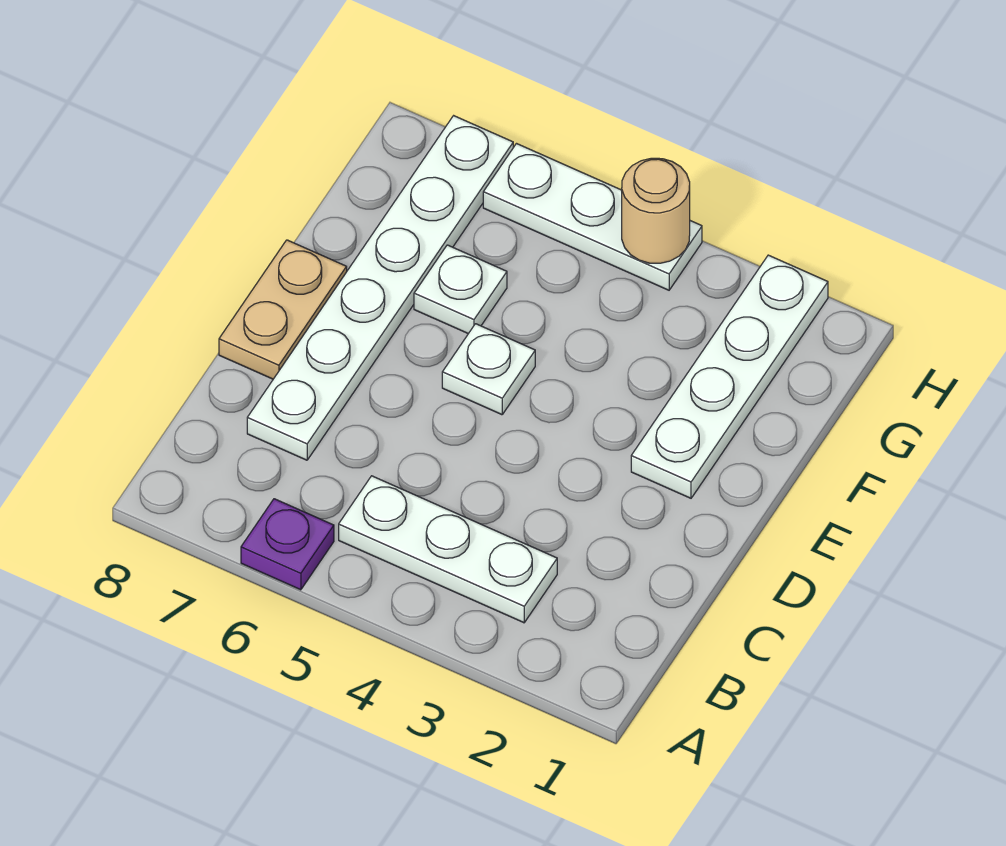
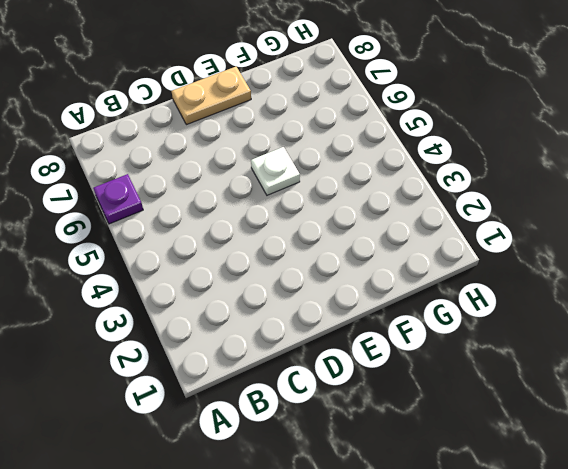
none -> white plate B3:B5 level 1
none -> white plate C7:H7 level 1

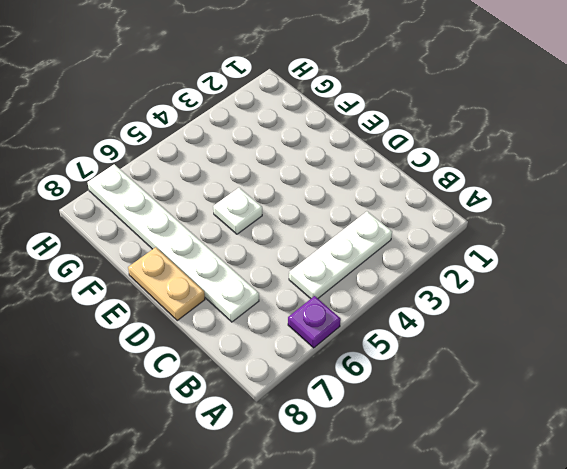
none -> white plate E2:H2 level 1
none -> white plate F6 level 1

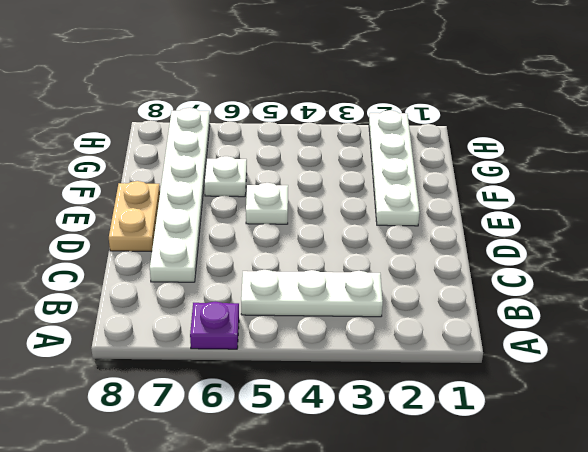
none -> white plate H4:H6 level 1
none -> tan round brick H4 level 2

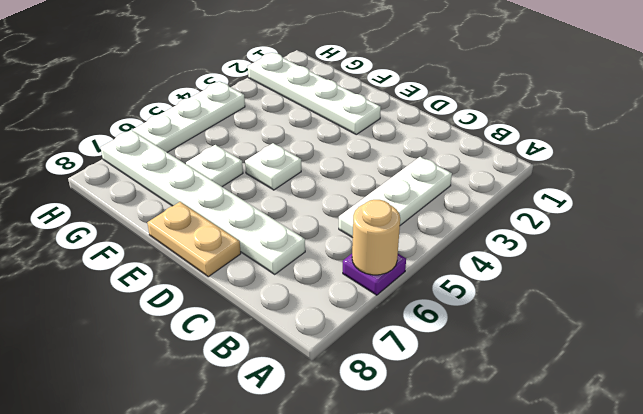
tan round brick A6 level 2 -> tan round brick H4 level 2

